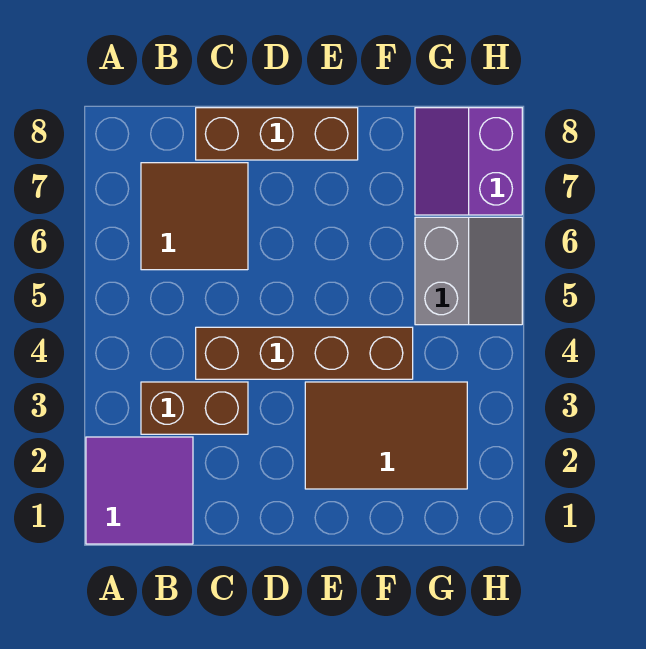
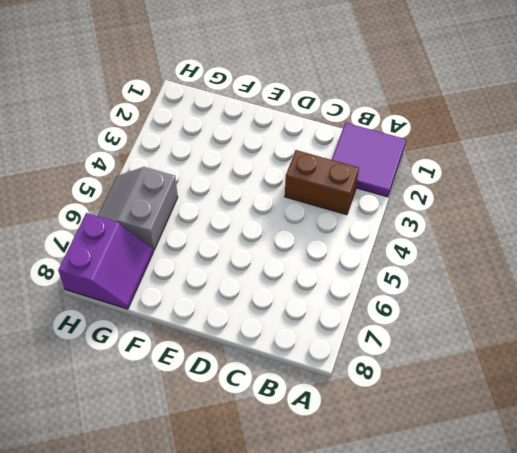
none -> brown tile B6:C7 level 1
none -> brown brick C4:F4 level 1

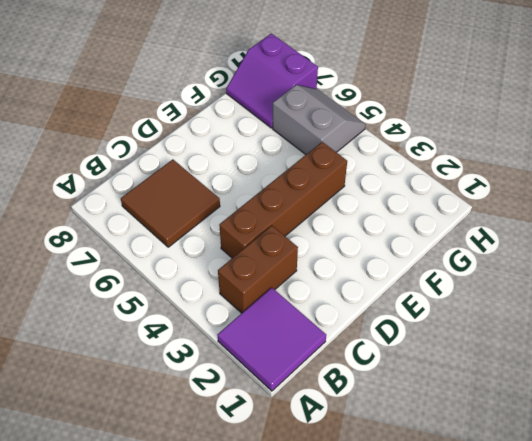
none -> brown brick C8:E8 level 1
none -> brown tile E2:G3 level 1

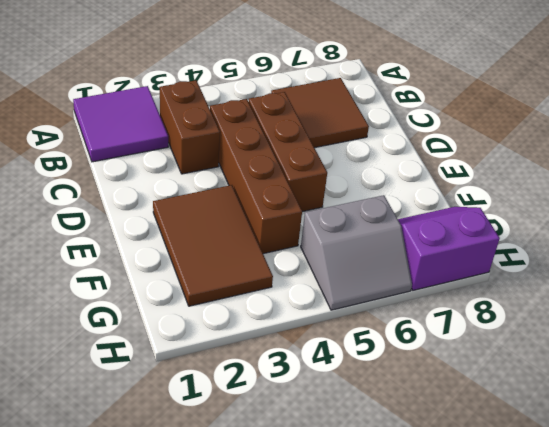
brown brick C5:E5 level 1 -> brown brick C8:E8 level 1

